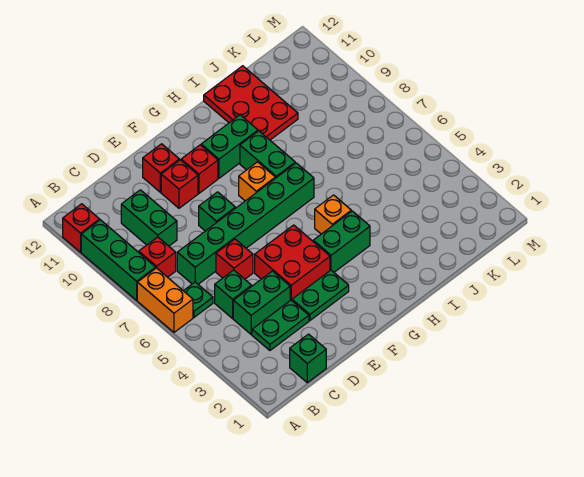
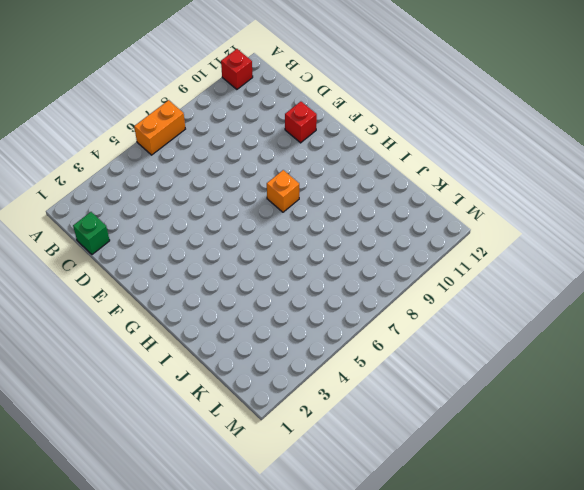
none -> green brick A8:A10 level 1
none -> green plate B6 level 1
none -> red brick B8 level 1

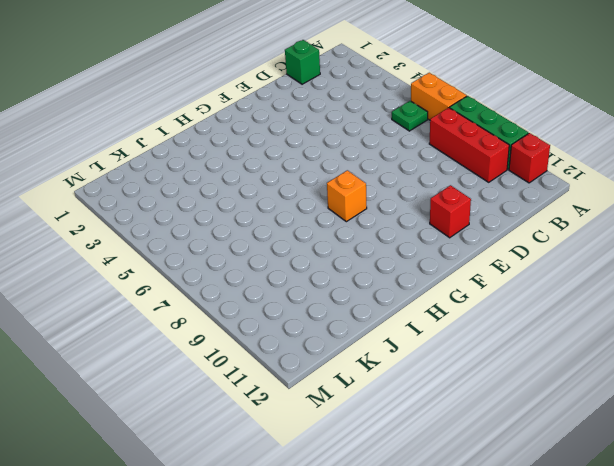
red brick B8:B10 level 1 -> red brick B8 level 1
none -> green plate C3:D3 level 1
none -> green brick C4:D4 level 1
none -> green brick C5 level 1

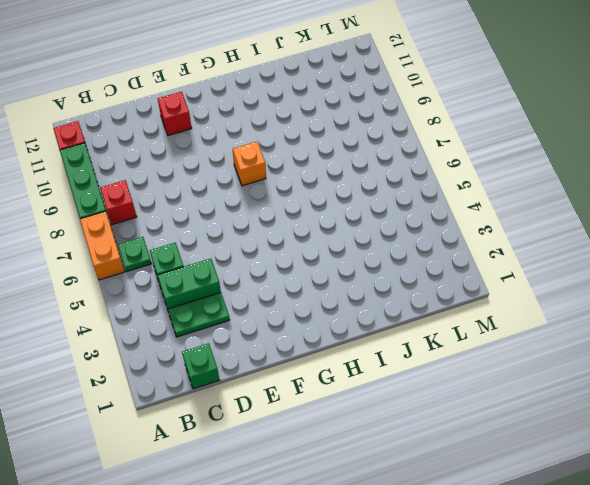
none -> green brick C7:H7 level 1
none -> green brick C9:C10 level 1
none -> red brick D6 level 1

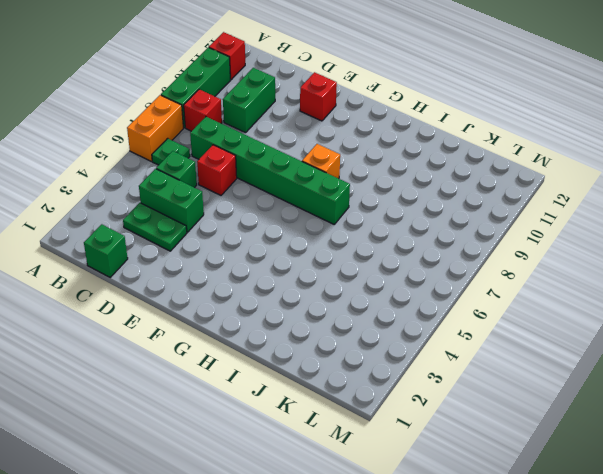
none -> green plate E3:F3 level 1
none -> red brick E4:F5 level 1
none -> green brick E8 level 1

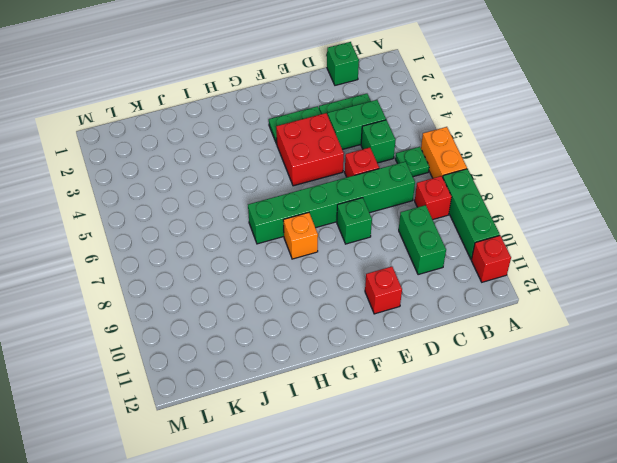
none -> red brick E10 level 1
none -> red brick F10 level 1
none -> green brick G4:H4 level 1

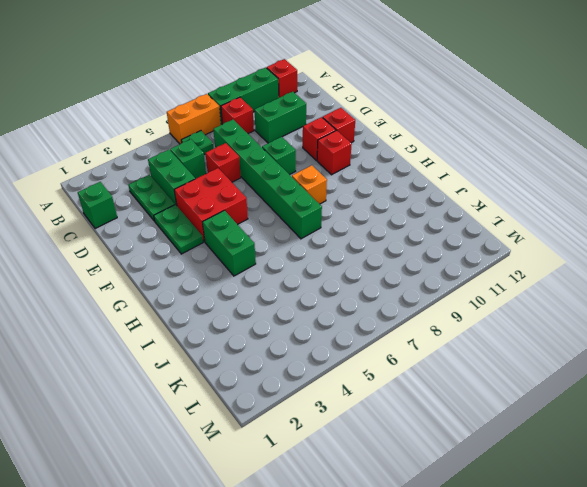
none -> green brick G10:H10 level 1
none -> orange brick H5 level 1
none -> green brick H8:H9 level 1

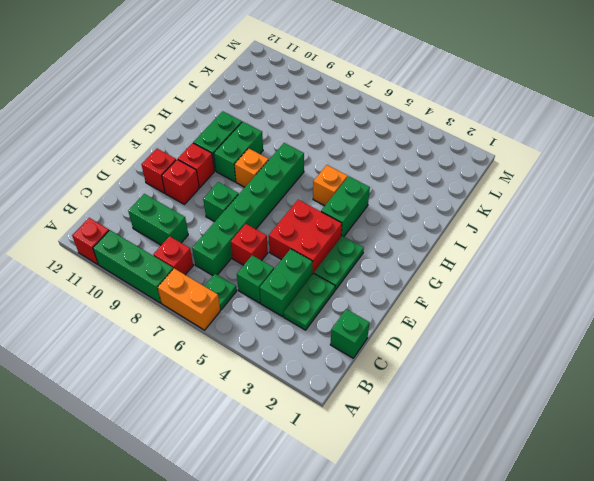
green brick G9:H9 level 1 -> green brick H8:H9 level 1
none -> red plate I10:J12 level 1

